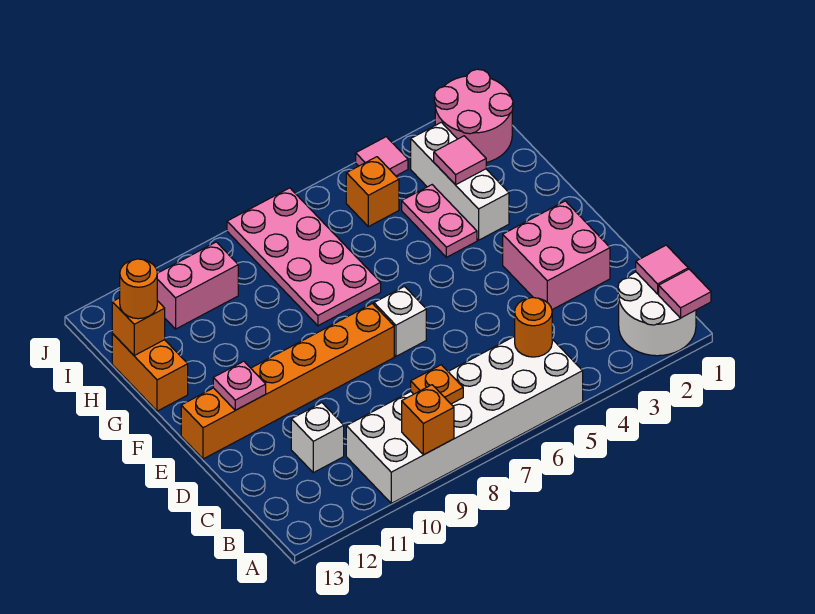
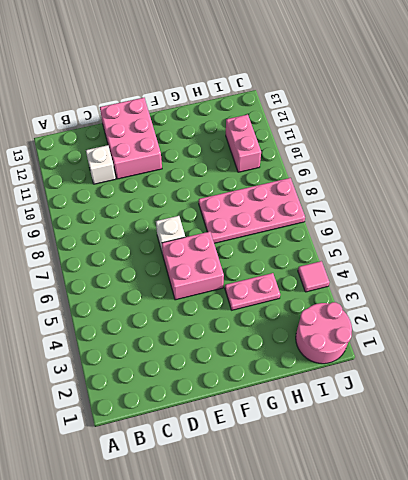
pink brick D11:E13 level 1 -> orange brick E8:E13 level 1
pink brick E5:F6 level 1 -> pink brick D2:E3 level 1
none -> white round brick A1:B2 level 1
none -> white brick A5:B10 level 1
none -> white brick G3:I3 level 1

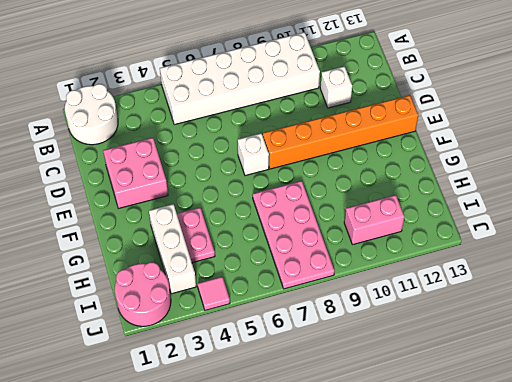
none -> orange brick G13:H13 level 1
none -> orange brick I5 level 1
none -> pink tile A1 level 2

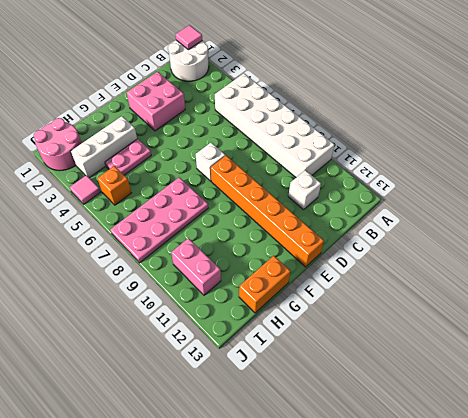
none -> orange brick A9 level 2
none -> pink tile B1 level 2
none -> orange round brick B5 level 2

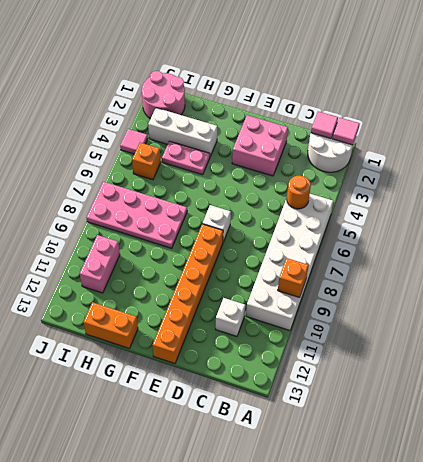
none -> orange plate B8 level 2
none -> pink plate E12 level 2
none -> pink tile H3 level 2

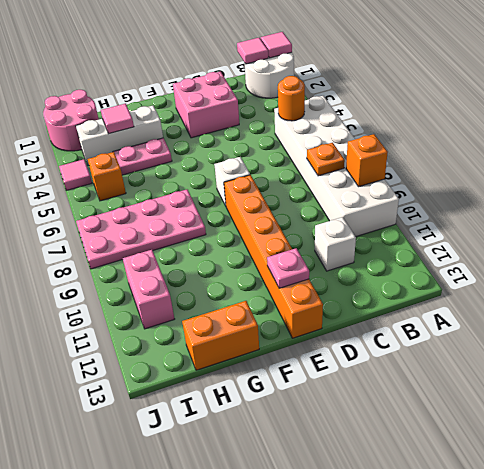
none -> orange brick H13 level 2
none -> orange round brick H13 level 3

